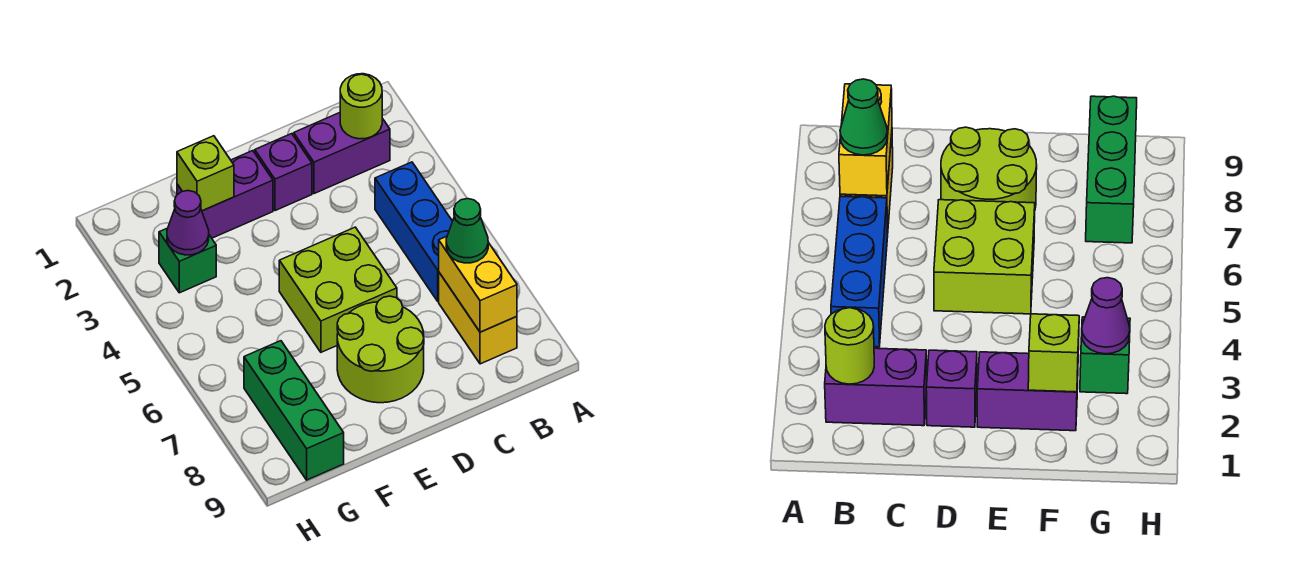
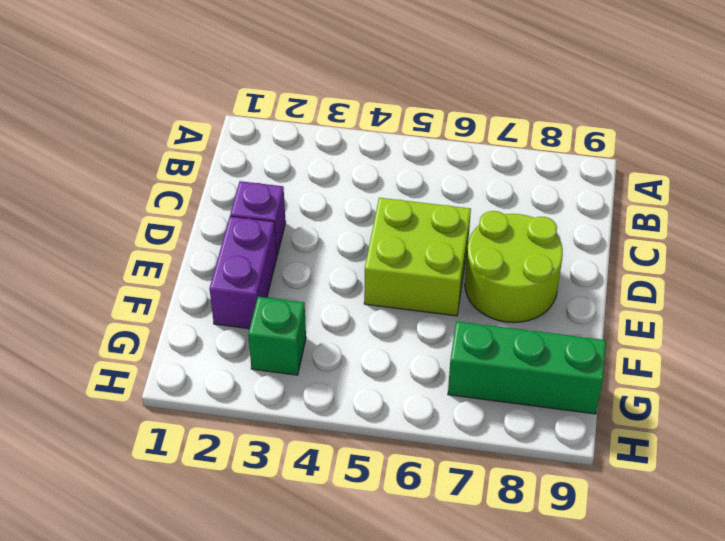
none -> purple brick B2:C2 level 1
none -> blue brick B4:B6 level 1
none -> yellow brick B7:B8 level 1

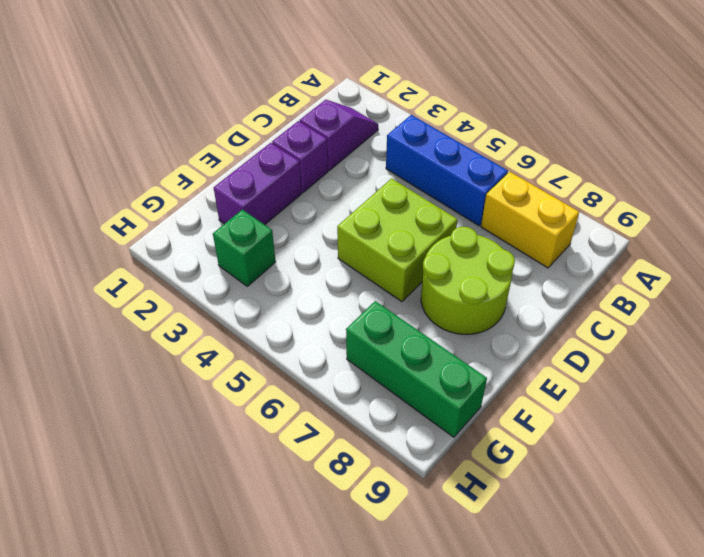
purple slope B2:C2 level 1 top C -> purple brick B2:C2 level 1
none -> lime round brick B2 level 2
none -> yellow brick B7:B8 level 2
none -> lime brick F2 level 2

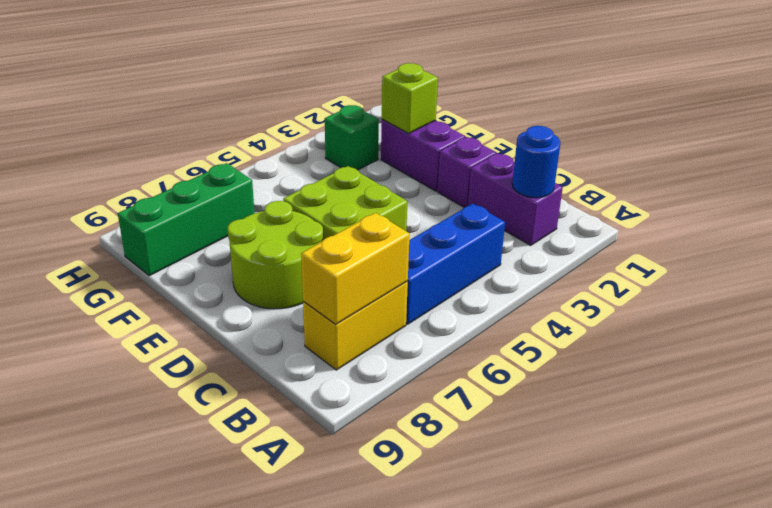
blue round brick B2 level 2 -> lime round brick B2 level 2
none -> purple cone G3 level 2
none -> green cone B7 level 3

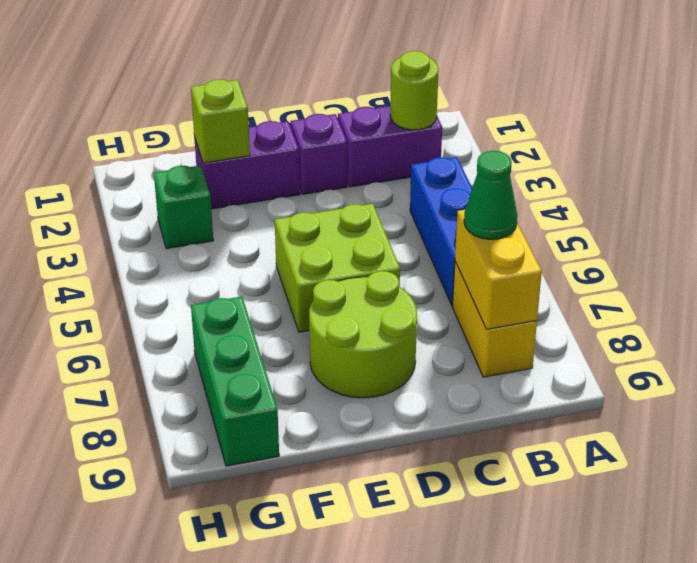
none -> purple cone G3 level 2

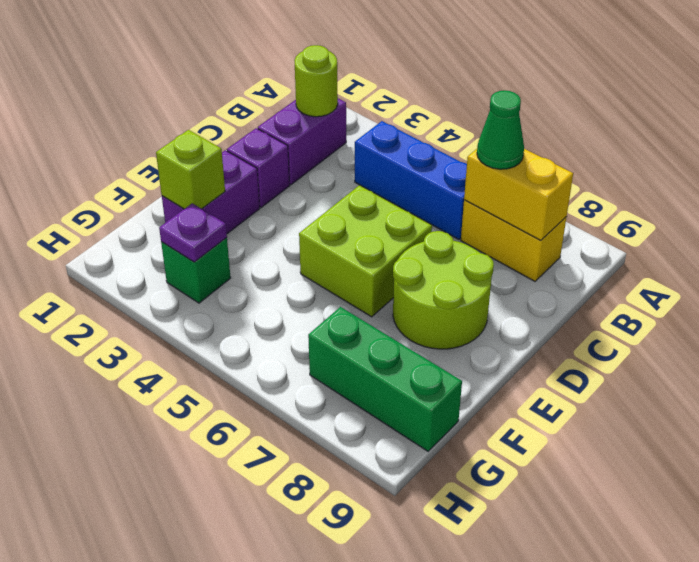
purple plate G3 level 2 -> purple cone G3 level 2

